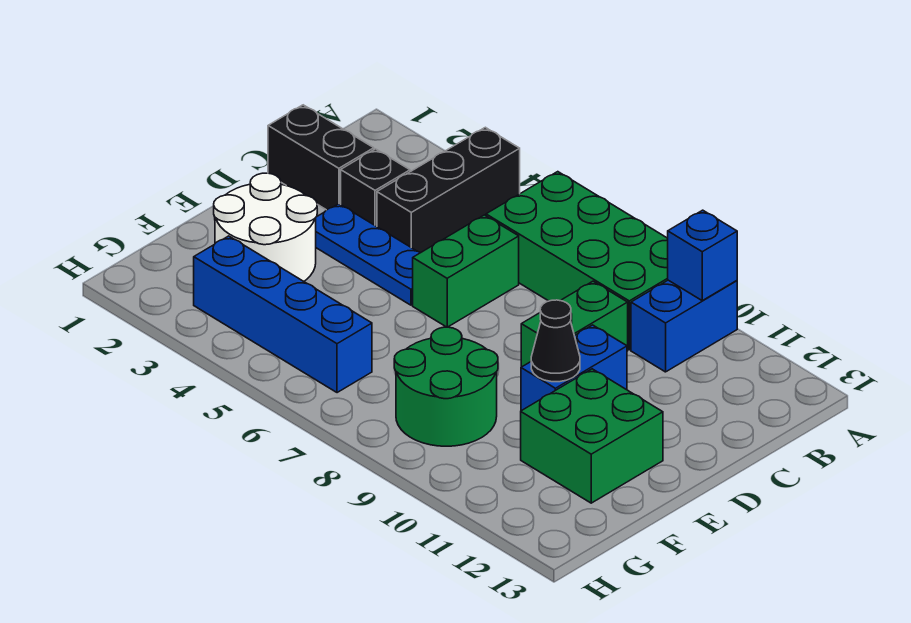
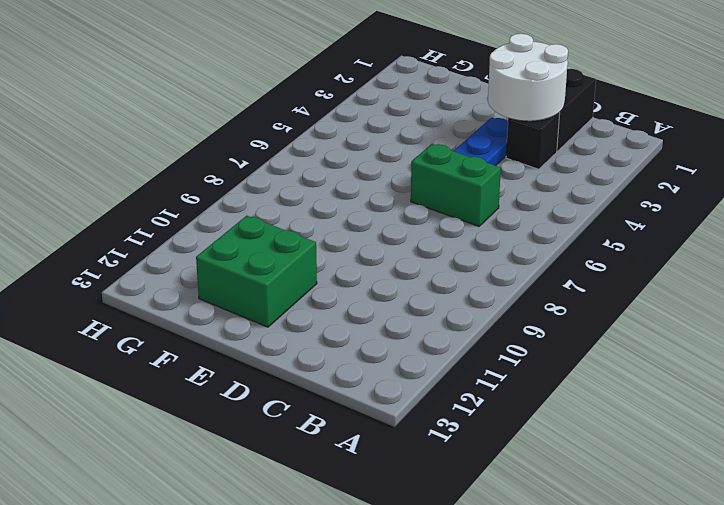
white round brick C2:D3 level 2 -> white round brick E2:F3 level 1
none -> black brick A4:C4 level 1
none -> green brick A6:B9 level 1
none -> blue brick A10:B10 level 1

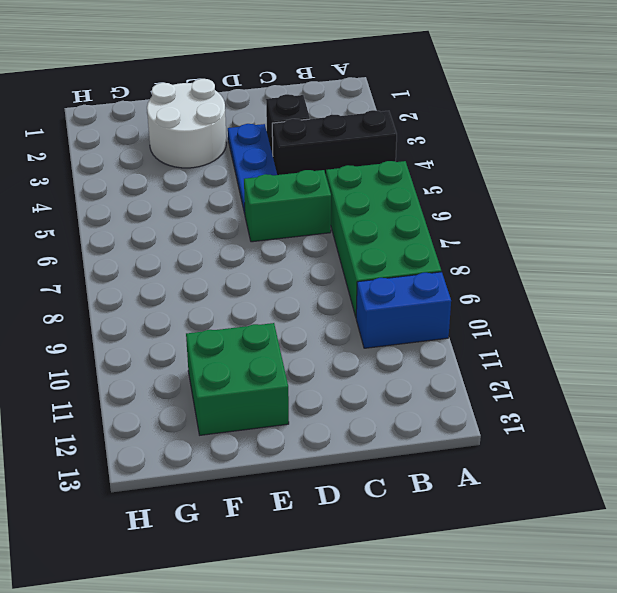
none -> black brick C1:C2 level 1
none -> green brick C9:D9 level 1
none -> blue brick D10:E10 level 1

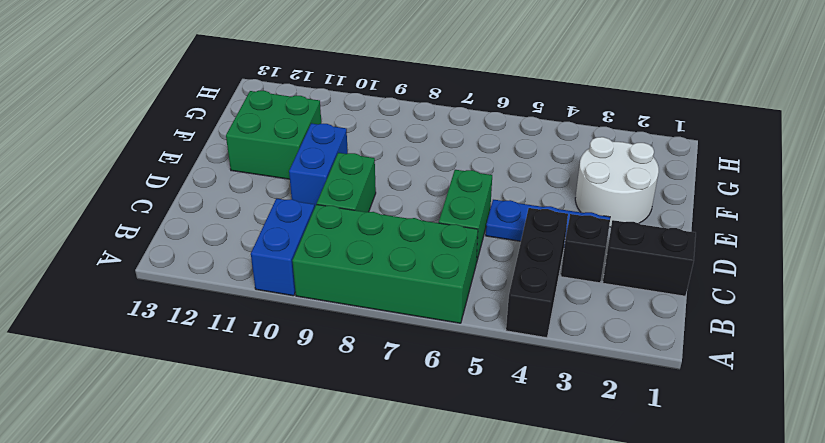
none -> green round brick F8:G9 level 1
none -> blue brick G3:G6 level 1
none -> blue brick A10 level 2

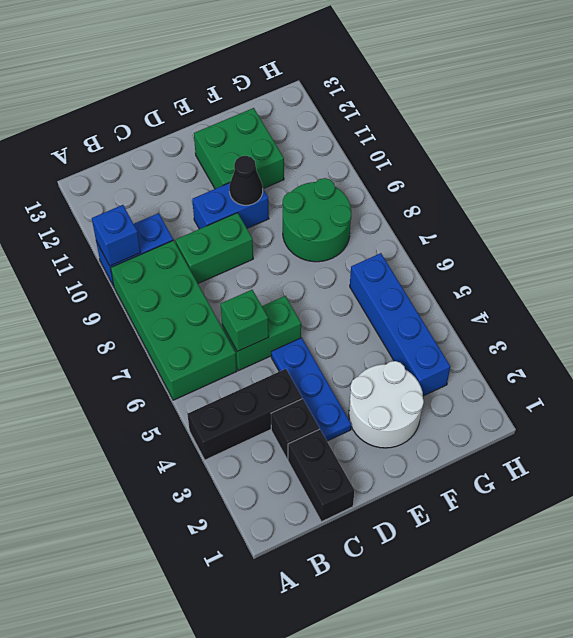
green brick C6 level 2 -> none

